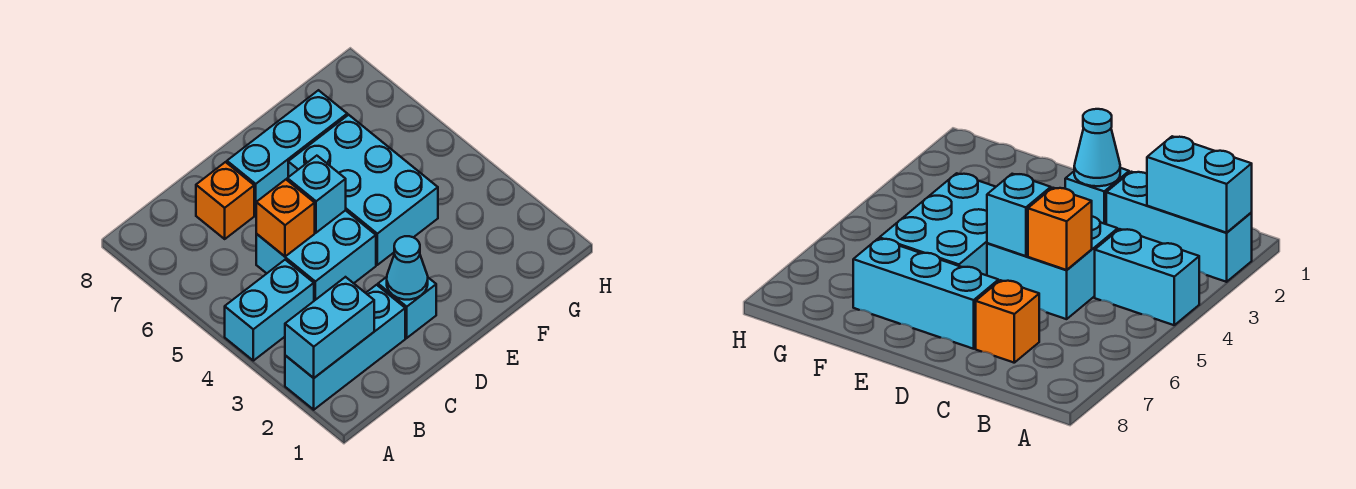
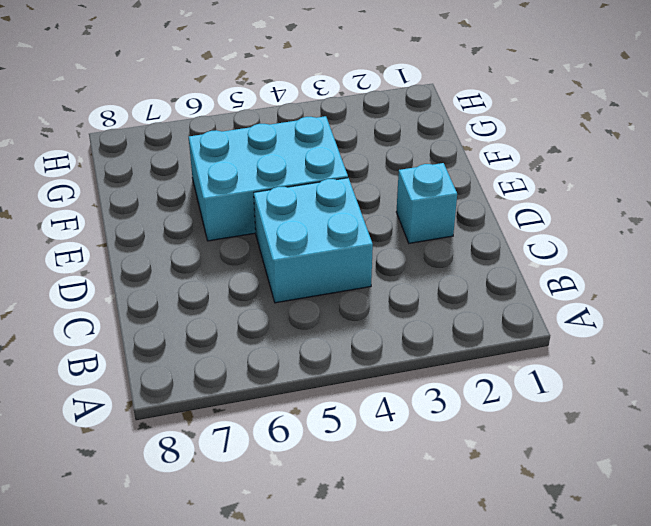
none -> cyan brick A2:C2 level 1
none -> cyan brick A4:B4 level 1

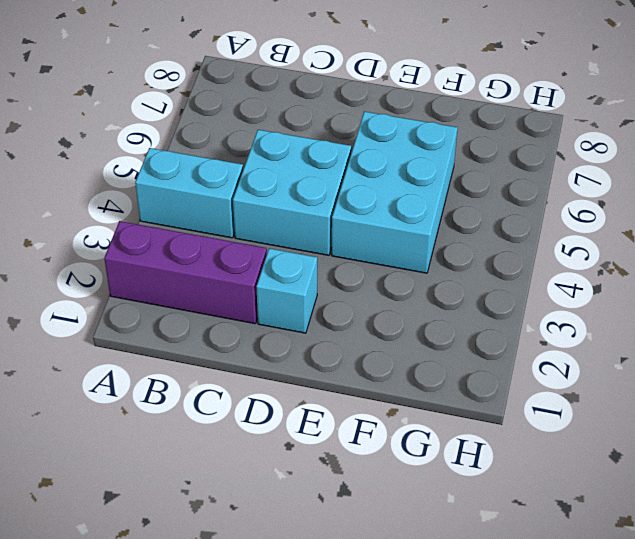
purple brick A2:C2 level 1 -> cyan brick A2:C2 level 1
none -> orange brick C7 level 1
none -> cyan brick D7:F7 level 1

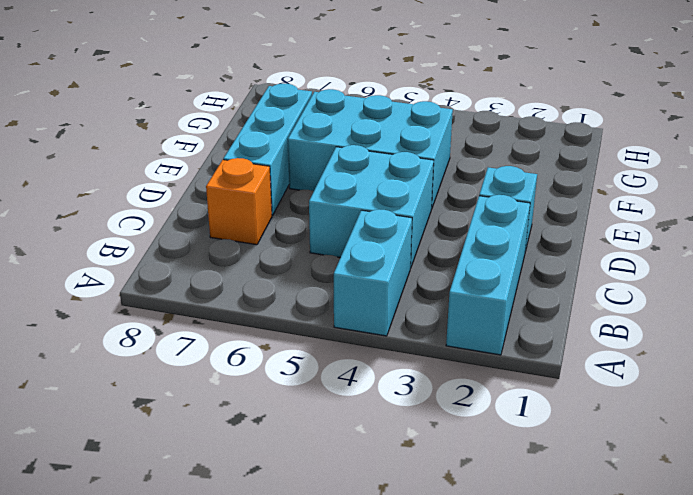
none -> cyan brick A2:B2 level 2
none -> orange brick C5 level 2

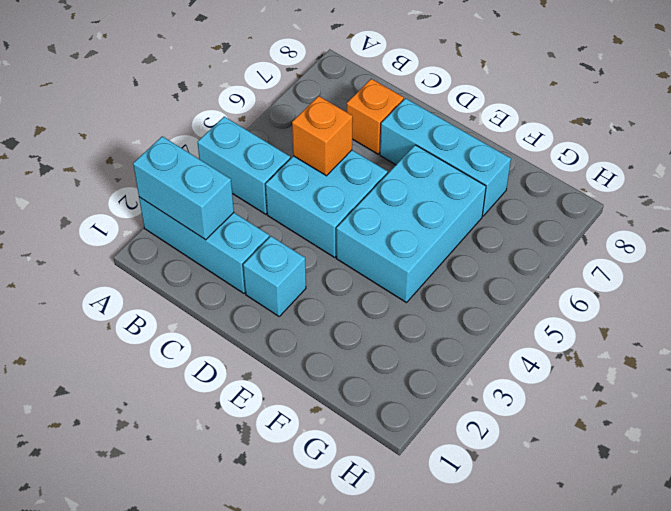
none -> cyan cone D2 level 2
none -> cyan brick D5 level 2

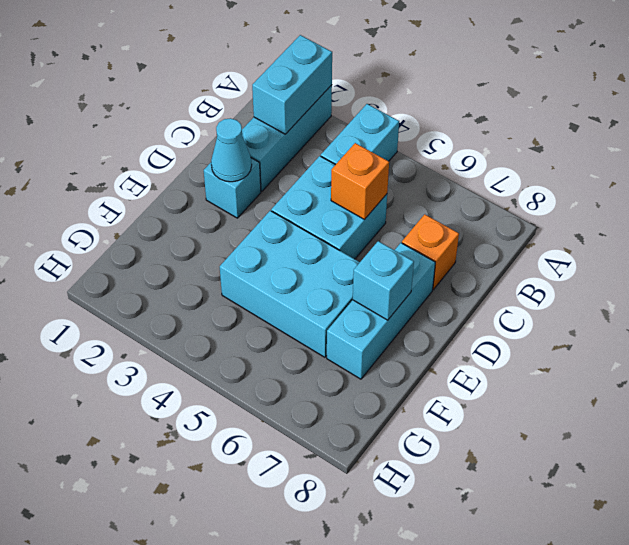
cyan brick E7 level 2 -> cyan brick D5 level 2

